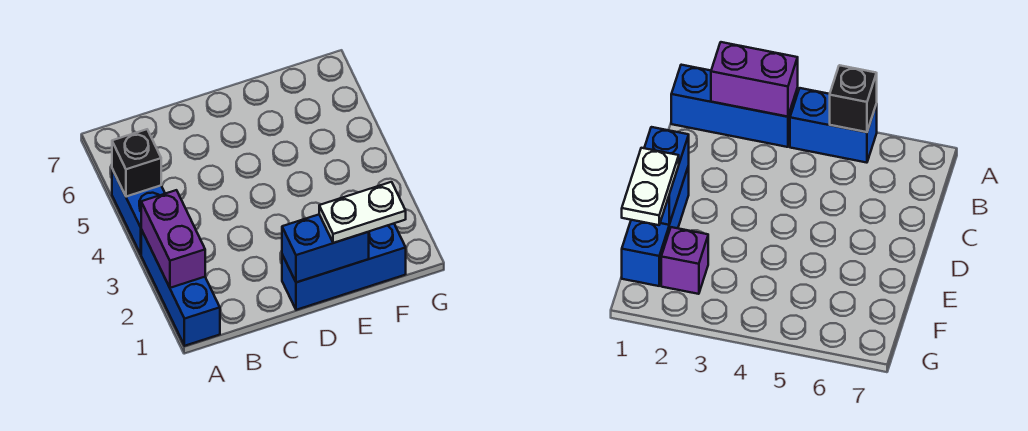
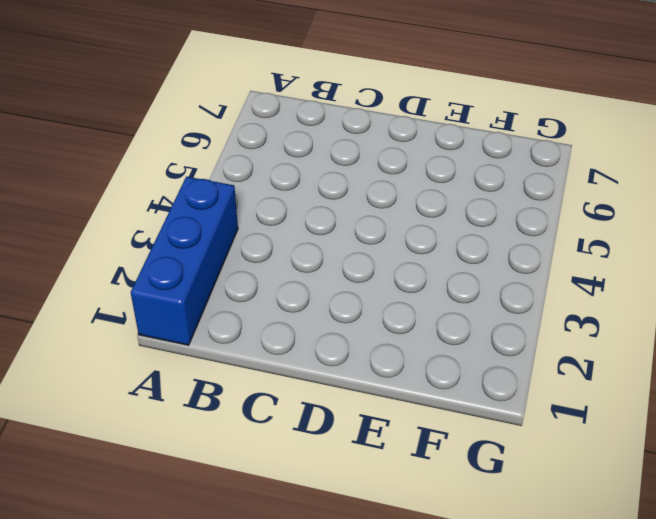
none -> blue brick A4:A5 level 1
none -> blue brick D1:F1 level 1

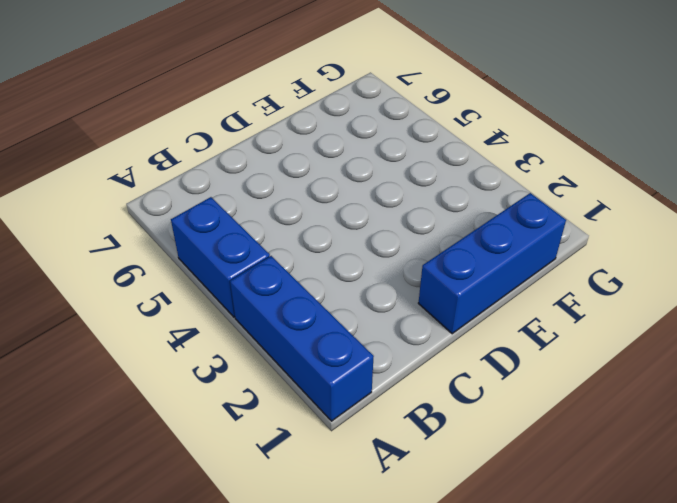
none -> purple brick F2 level 1
none -> purple brick A2:A3 level 2

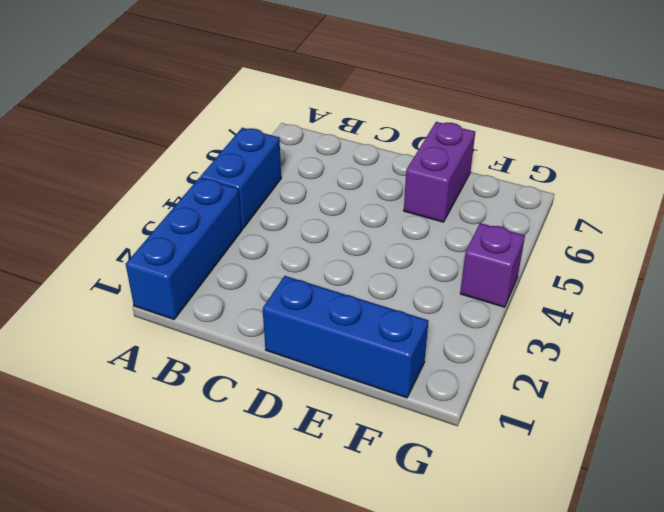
purple brick E6:E7 level 1 -> purple brick A2:A3 level 2
purple brick G4 level 1 -> purple brick F2 level 1
none -> black brick A5 level 2
none -> blue brick D1:E1 level 2

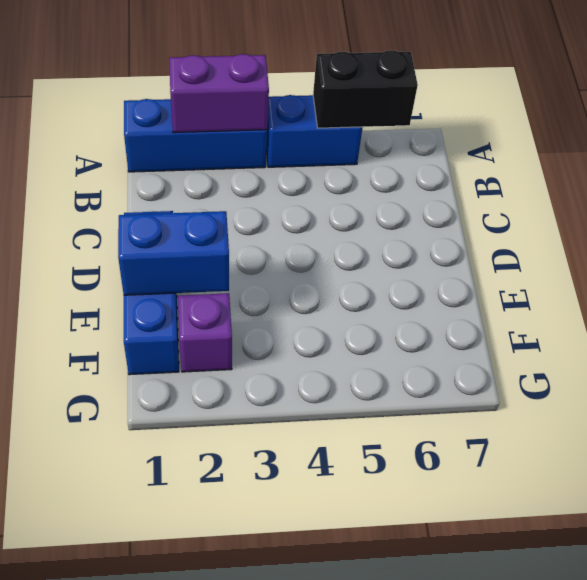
black brick A5:A6 level 2 -> black brick A5 level 2
blue brick E1:E2 level 2 -> blue brick D1:E1 level 2
none -> white plate E1:F1 level 3

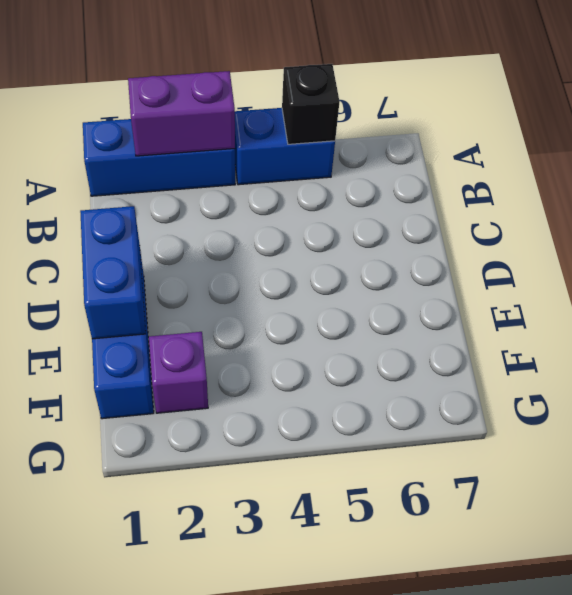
none -> white plate E1:F1 level 3

